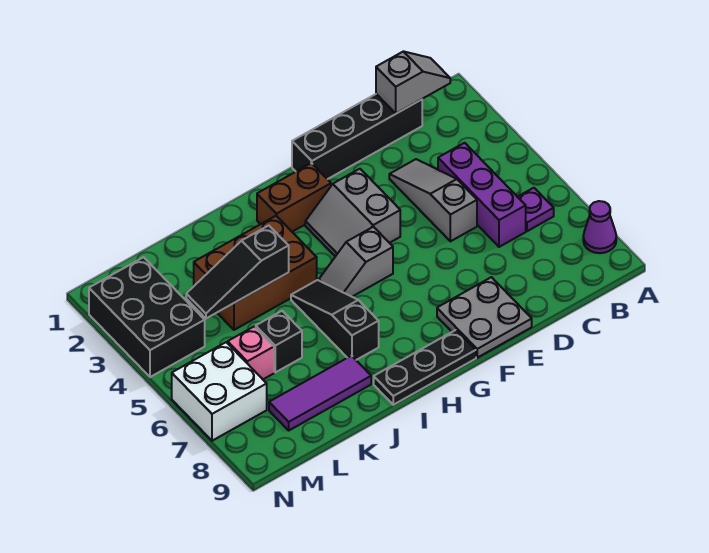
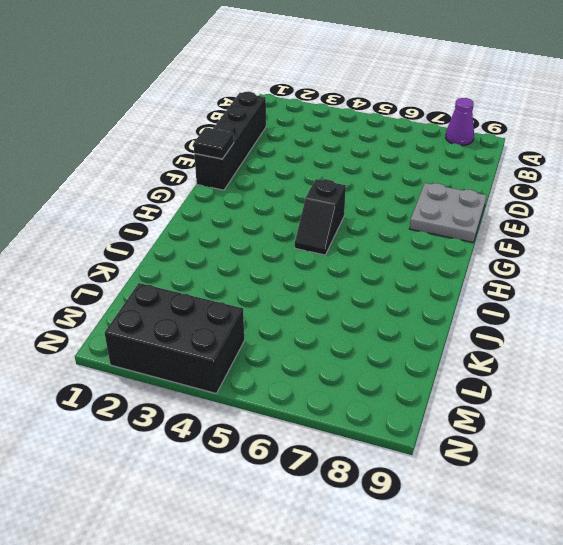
black tile F1 level 2 -> none
black slope G5:H5 level 1 top G -> grey slope G5:H5 level 1 top G
none -> purple plate B6 level 1
none -> purple brick C4:C6 level 1
none -> grey slope D3:D5 level 1 top 5

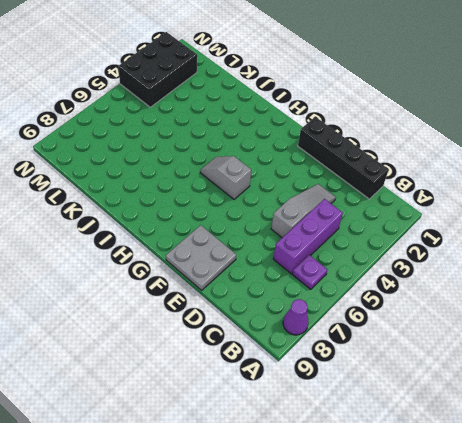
none -> grey slope F3:G4 level 1 top F
none -> brown brick G2:H2 level 1
none -> black plate G9:I9 level 1

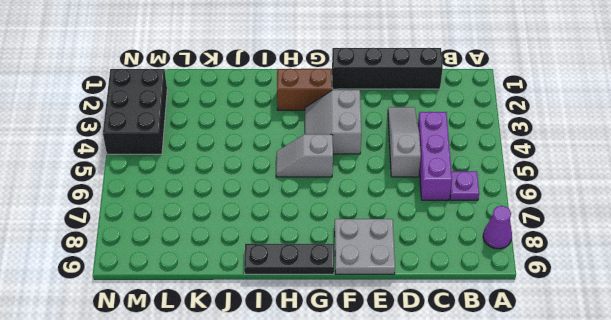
none -> brown brick I3:K4 level 1
none -> black slope I5:I7 level 1 top 7
none -> purple tile J8:L8 level 1

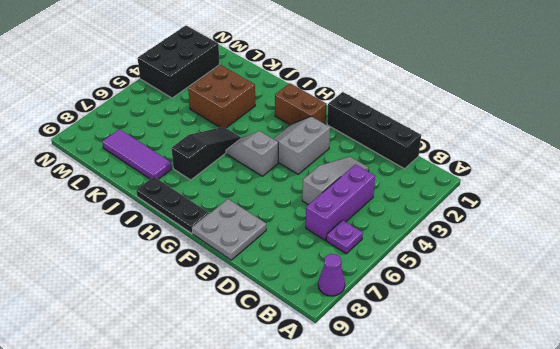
brown brick J3:K4 level 1 -> brown brick I3:K4 level 1
none -> black brick K6 level 1
none -> pink brick L6 level 1
none -> white brick M6:N7 level 1

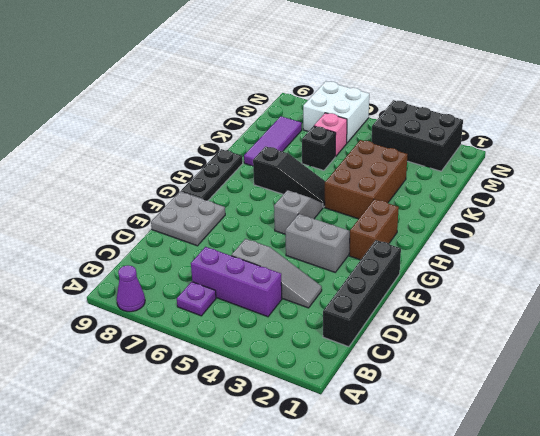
none -> grey slope B1:C1 level 2 top C
none -> black slope J4:L4 level 2 top J

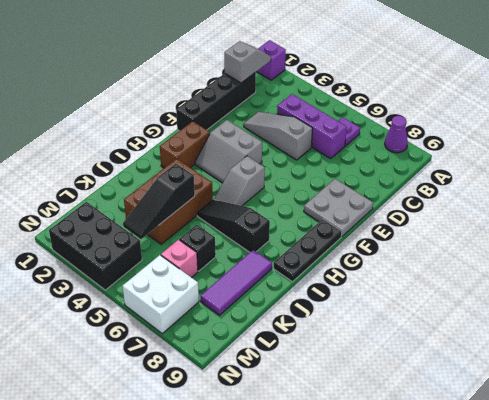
purple brick A1 level 1 -> none

